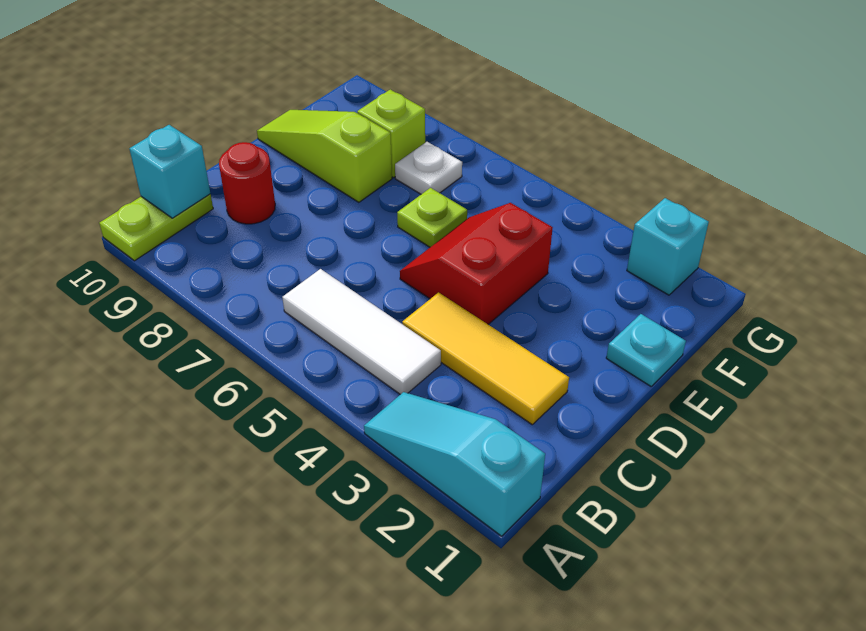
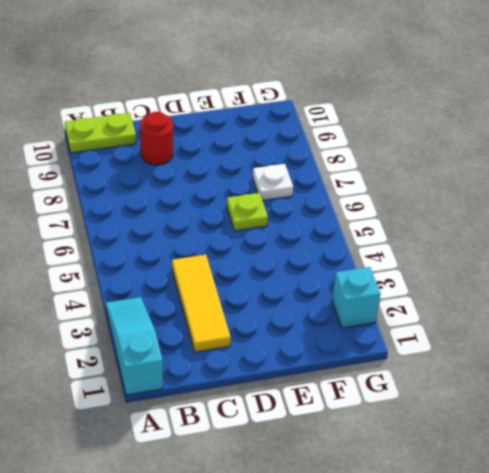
none -> white tile B4:B6 level 1
none -> red slope D4:E5 level 1 top 4
none -> cyan plate E1 level 1

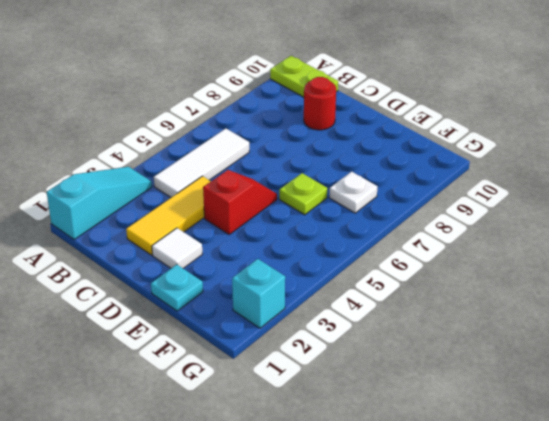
white tile D2 level 1 -> none
red slope D4:D5 level 1 top 4 -> red slope D4:E5 level 1 top 4
none -> lime slope E8:E10 level 1 top 8
none -> lime brick F8 level 1
none -> cyan brick B10 level 2

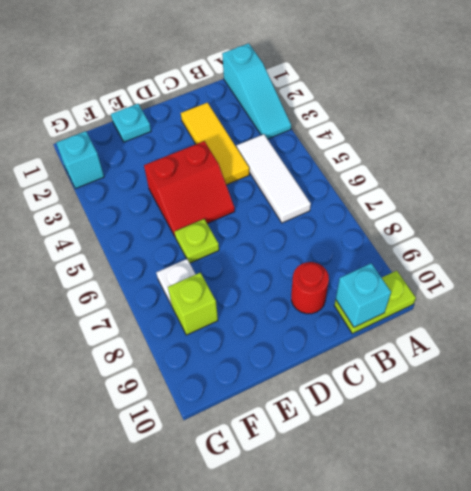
none -> lime slope E8:E10 level 1 top 8

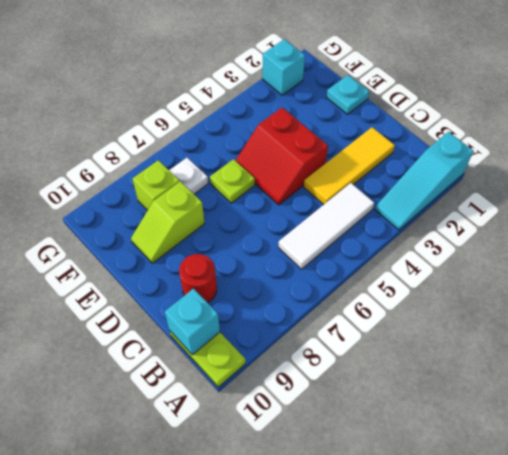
lime slope E8:E9 level 1 top 8 -> lime slope E8:E10 level 1 top 8

